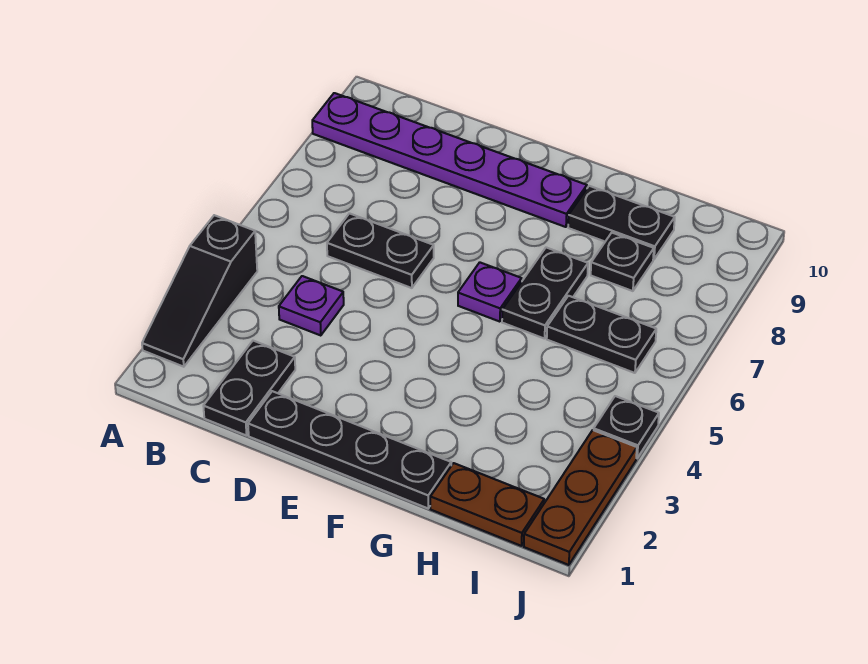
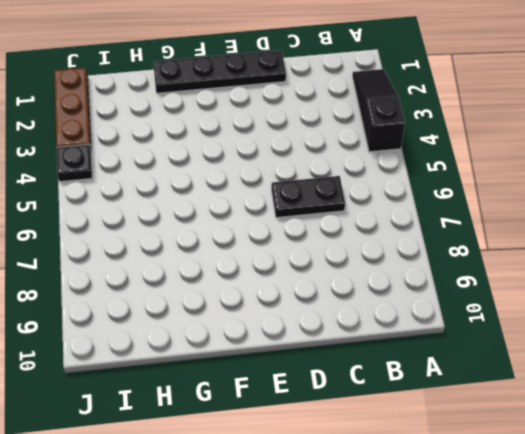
none -> purple plate A9:F9 level 1
none -> black plate C1:C2 level 1
none -> purple plate C4 level 1

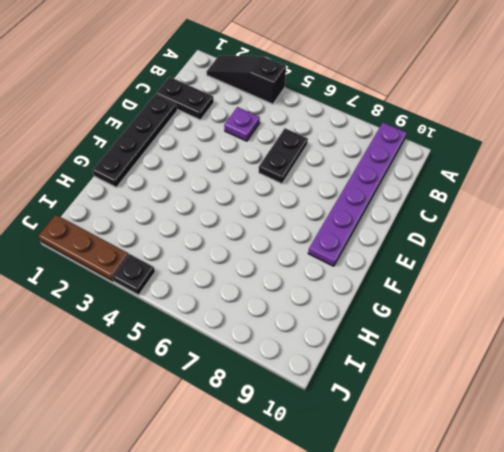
none -> purple plate F6 level 1
none -> black plate G6:G7 level 1
none -> black plate G9:H9 level 1

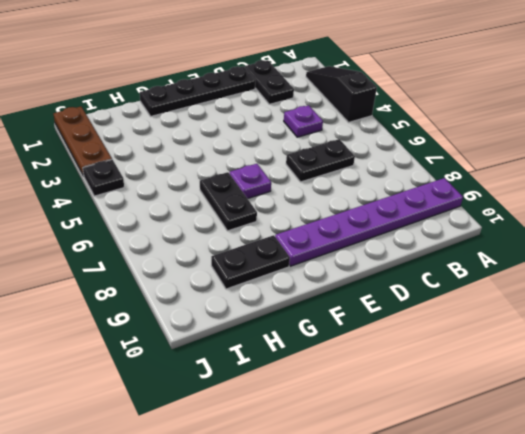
none -> brown plate H1:I1 level 1
none -> black plate H6:I6 level 1
none -> black plate H8 level 1

